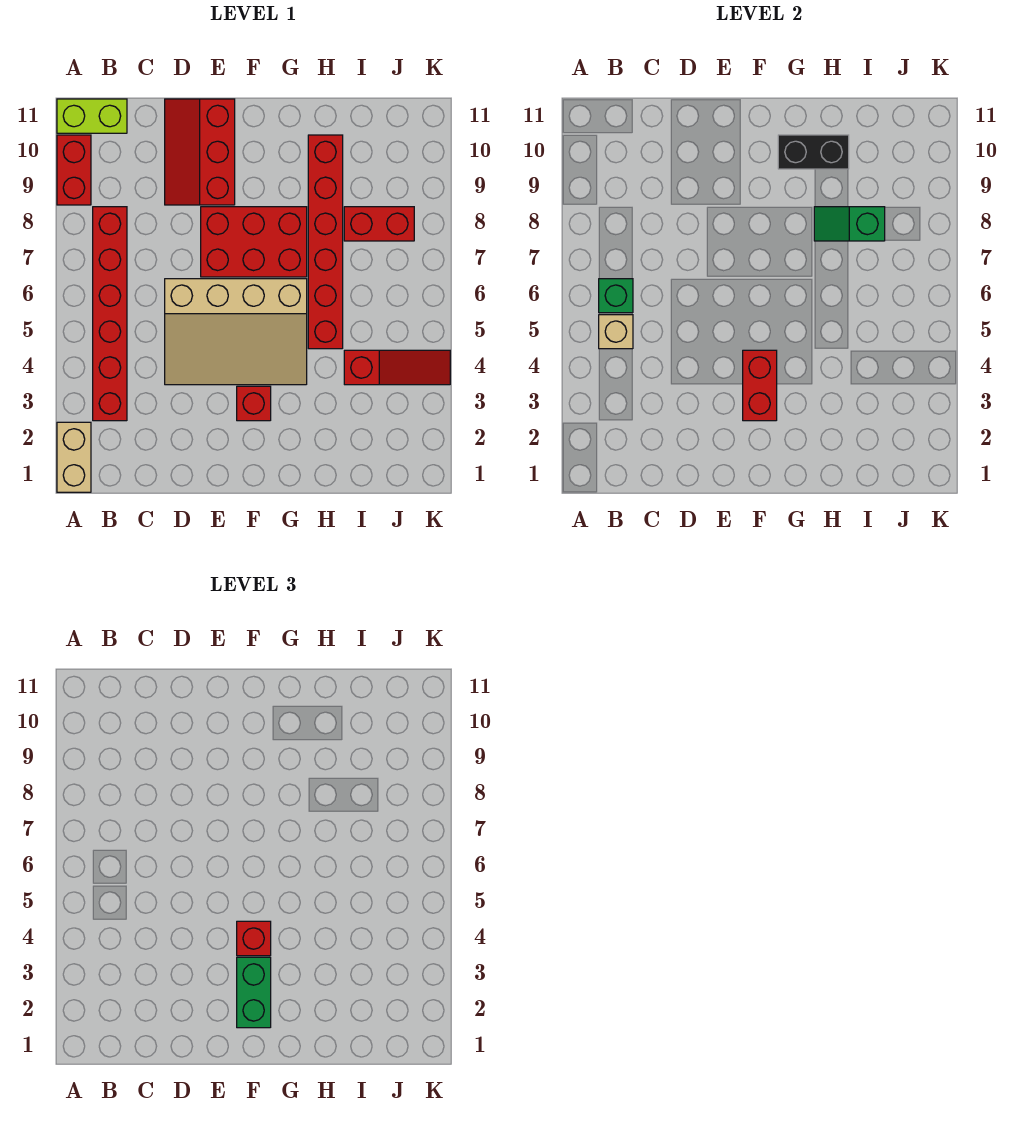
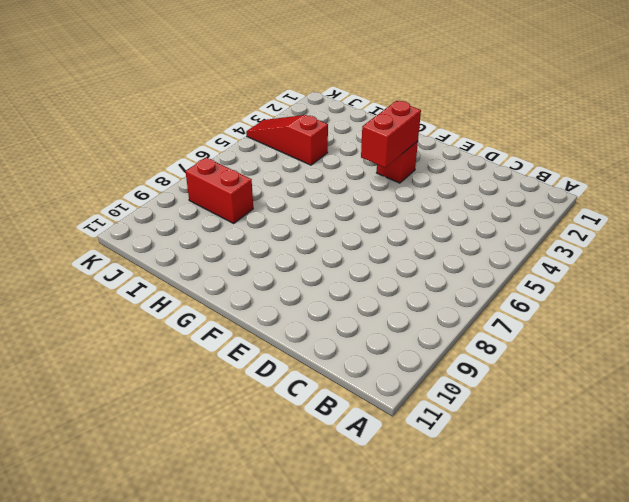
none -> tan brick A1:A2 level 1
none -> red brick A9:A10 level 1
none -> lime brick A11:B11 level 1

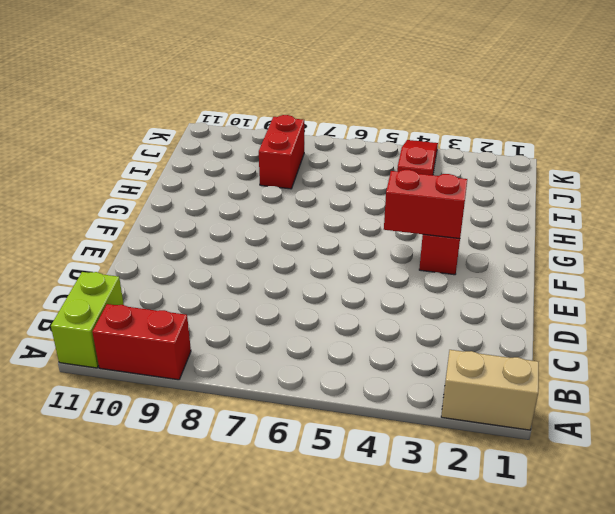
none -> red brick B3:B8 level 1
none -> tan slope D4:G6 level 1 top 6
none -> red slope D9:E11 level 1 top E

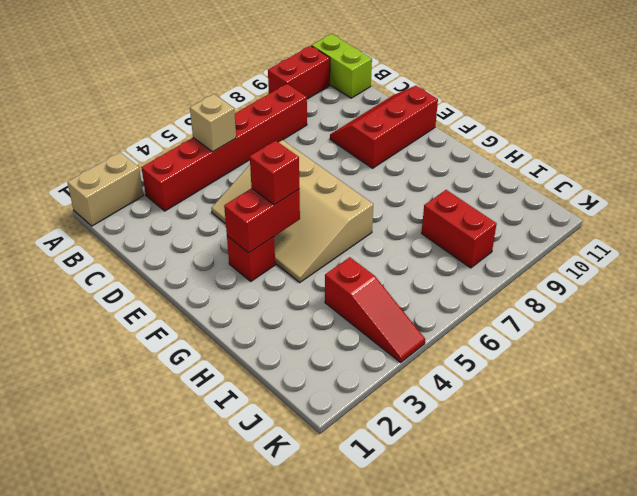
none -> red brick E7:G8 level 1
none -> red brick H5:H10 level 1
none -> green brick B6 level 2

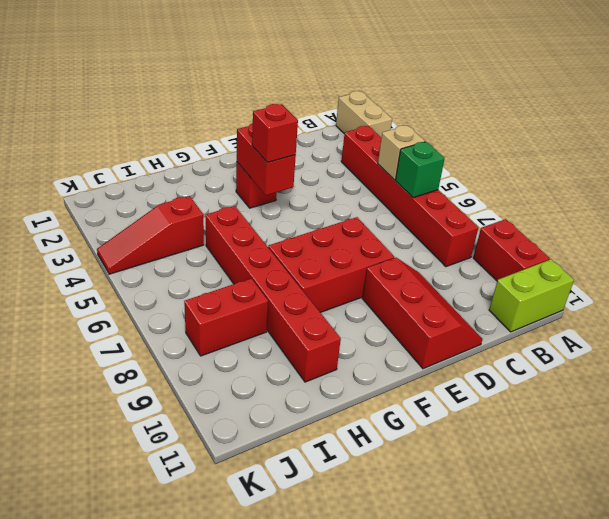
none -> tan slope D4:G6 level 1 top 6
none -> black brick G10:H10 level 2
none -> green slope H8:I8 level 2 top I

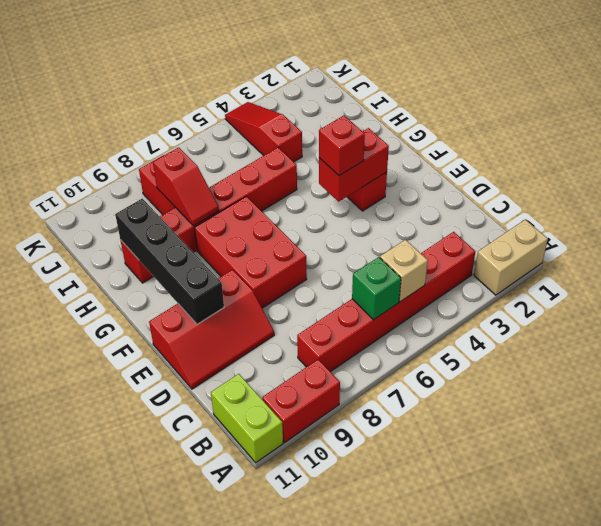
black brick E10:H10 level 2 -> black brick G10:H10 level 2
red slope H8:I8 level 2 top I -> green slope H8:I8 level 2 top I
none -> tan slope D4:G6 level 1 top 6
none -> green brick F2:F3 level 3

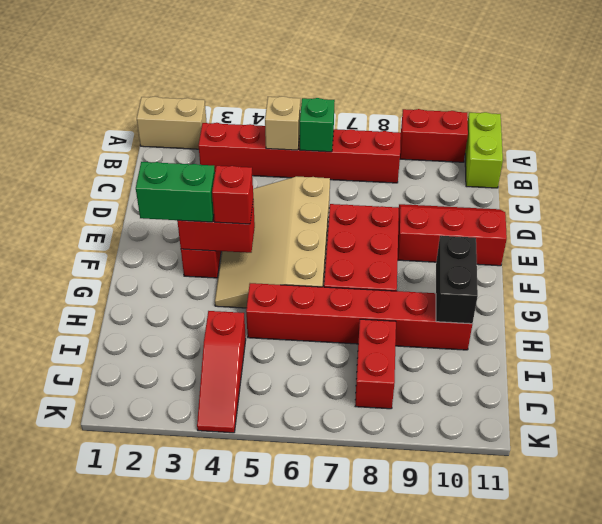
none -> green slope H8:I8 level 2 top I

